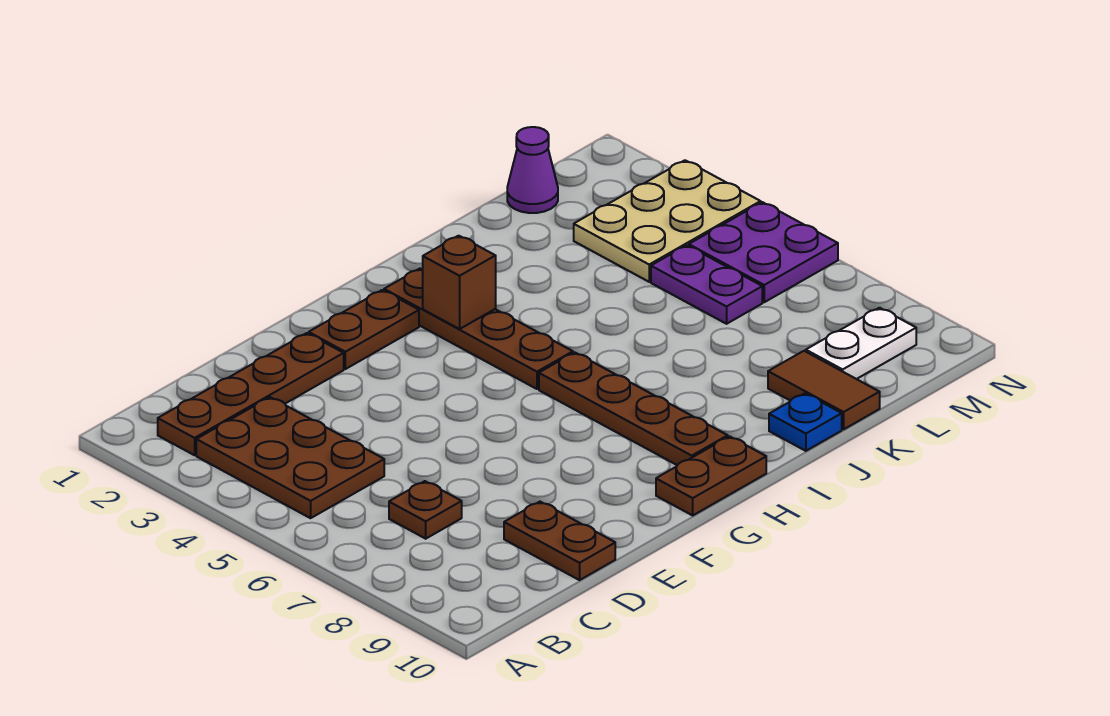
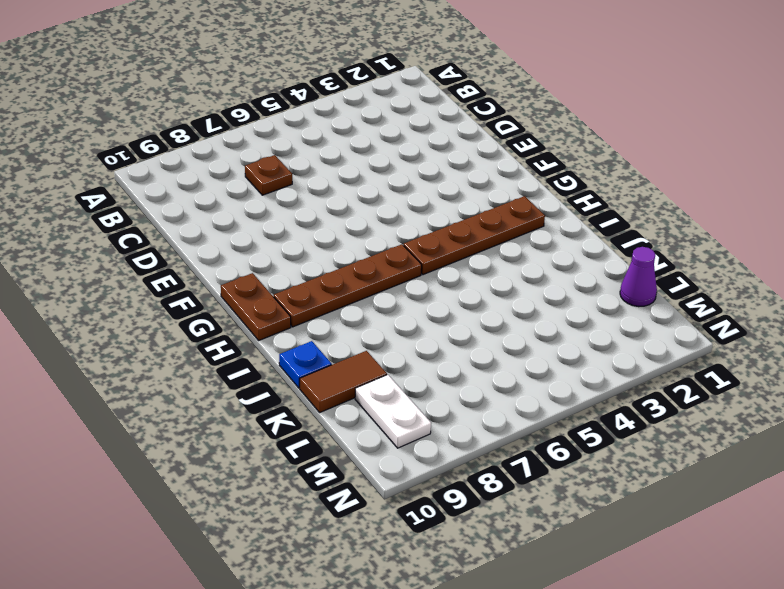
none -> brown plate B2:E2 level 1
none -> brown plate B3:C5 level 1
none -> brown plate D9:D10 level 1

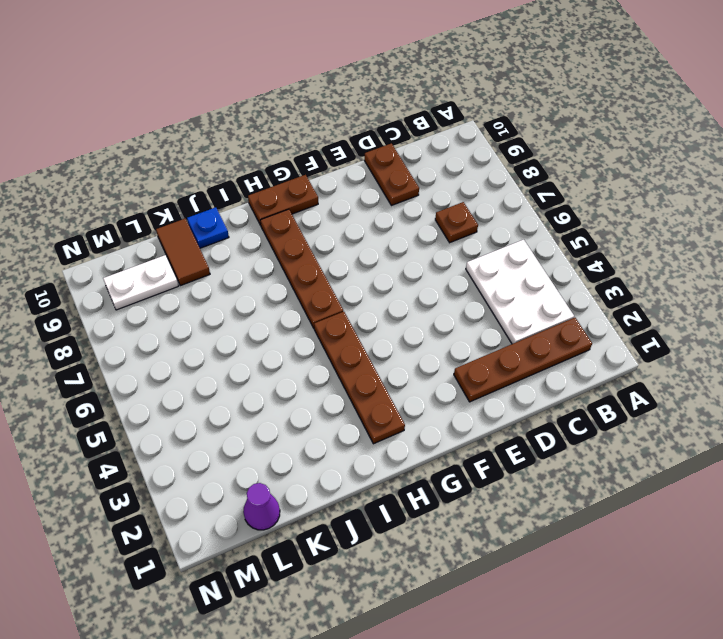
white plate B3:C5 level 1 -> brown plate B3:C5 level 1
none -> brown plate F2:G2 level 1
none -> tan plate L3:N4 level 1
none -> purple plate L5:L6 level 1

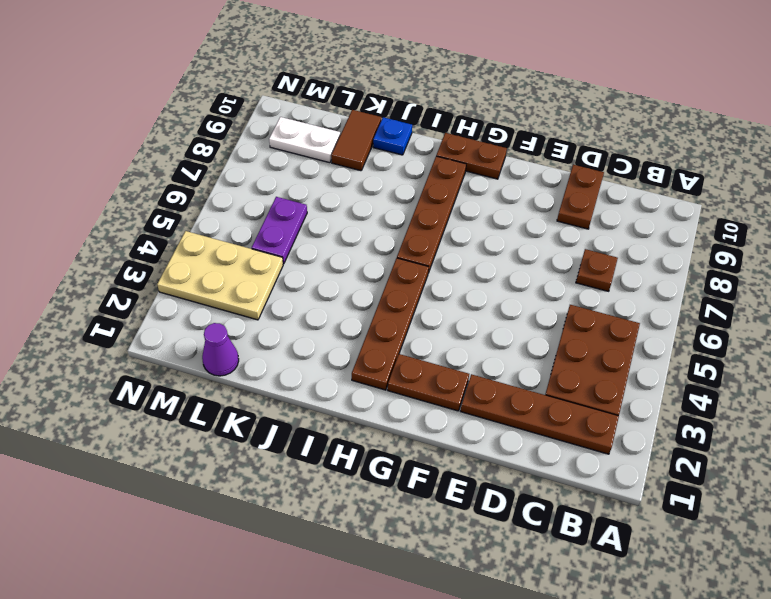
none -> purple plate M5:N6 level 1
none -> brown brick H3 level 2

